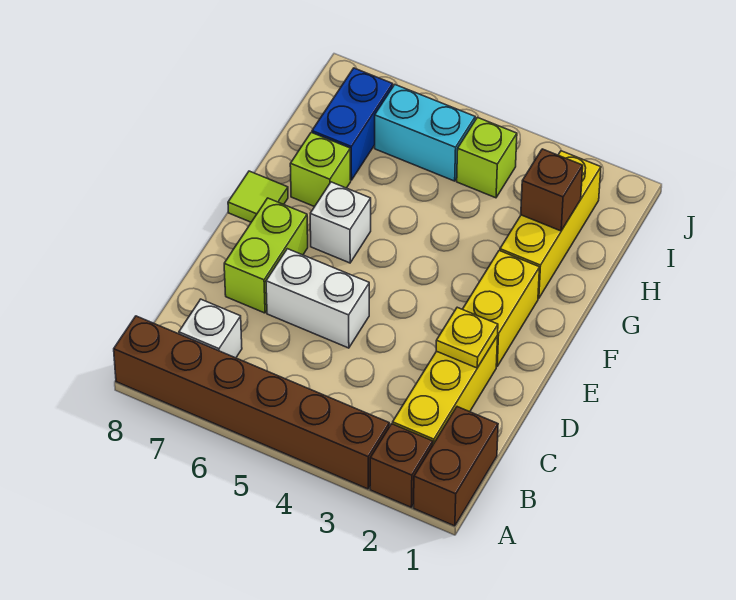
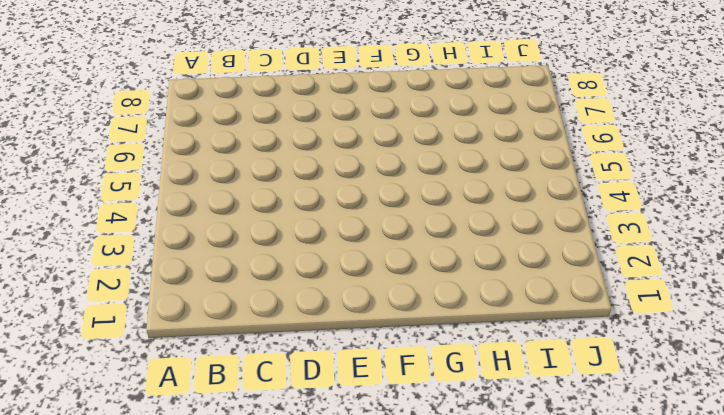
none -> brown brick A1:B1 level 1
none -> brown brick A2 level 1
none -> brown brick A3:A8 level 1

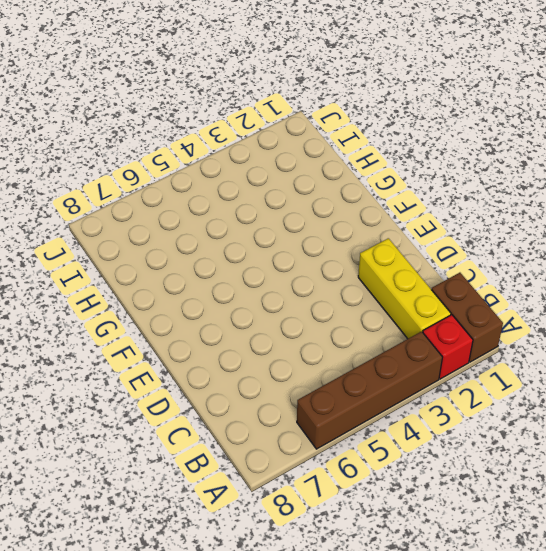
red brick A2 level 1 -> brown brick A2 level 1
brown brick A3:A6 level 1 -> brown brick A3:A8 level 1
none -> white brick B7 level 1
none -> white brick D5:D6 level 1
none -> lime brick D7:E7 level 1

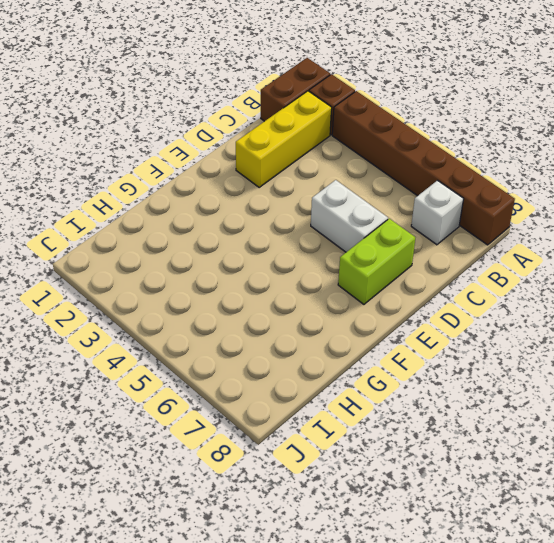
none -> yellow brick E2:F2 level 1
none -> white brick F6 level 1
none -> lime tile F8 level 1

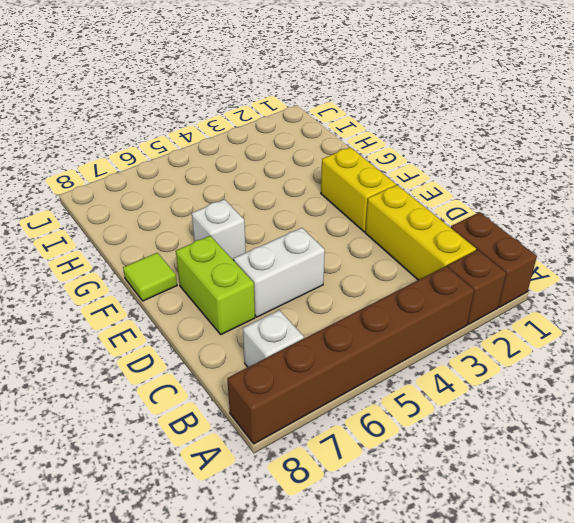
none -> yellow brick G2:I2 level 1
none -> lime brick G7 level 1
none -> blue brick H7:I7 level 1

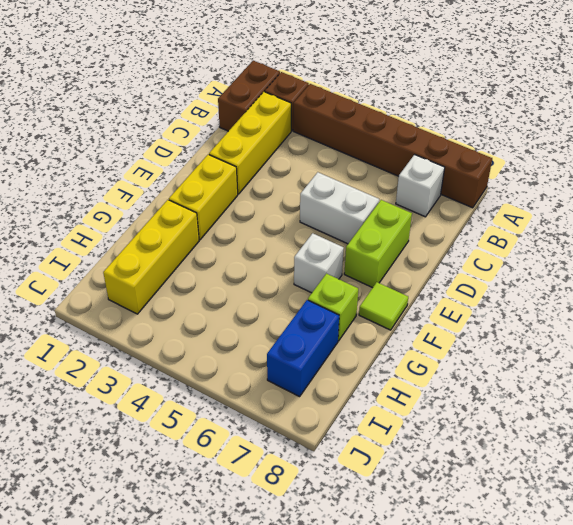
none -> lime brick I4 level 1
none -> cyan brick I5:I6 level 1
none -> yellow plate D2 level 2

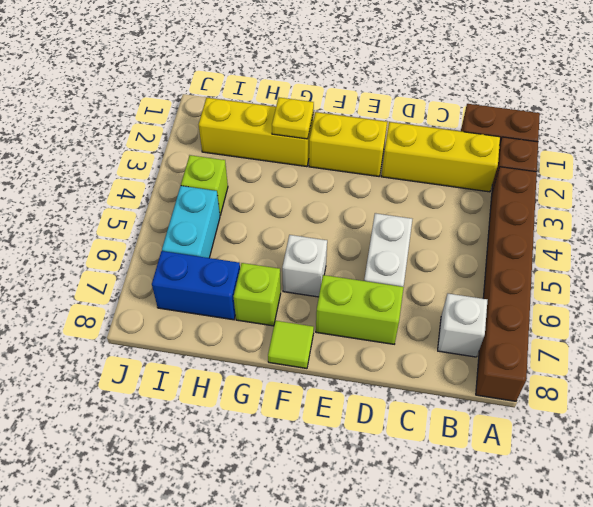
yellow plate G2 level 2 -> yellow plate D2 level 2
none -> brown brick H2 level 2

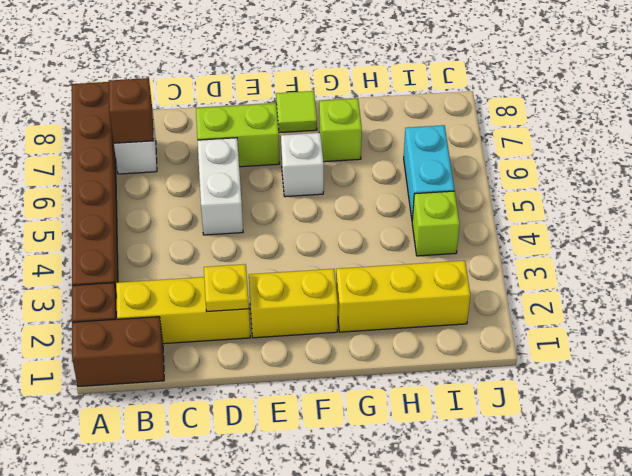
brown brick B7 level 2 -> brown brick H2 level 2
none -> blue brick H7:I7 level 1

